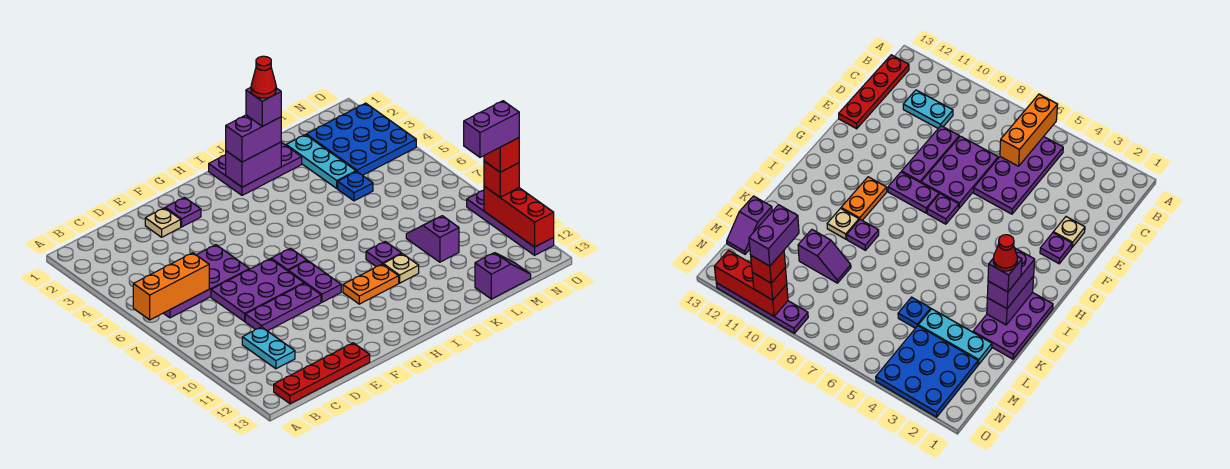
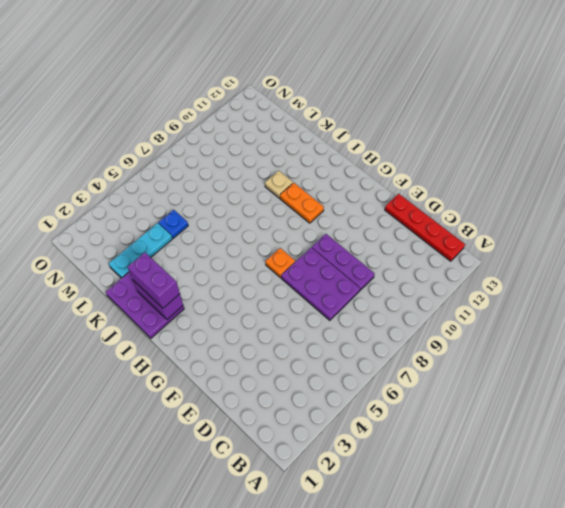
orange plate G7 level 1 -> purple plate G7 level 1
none -> purple plate B5:E6 level 1
none -> cyan plate C10:C11 level 1
none -> tan plate E2 level 1

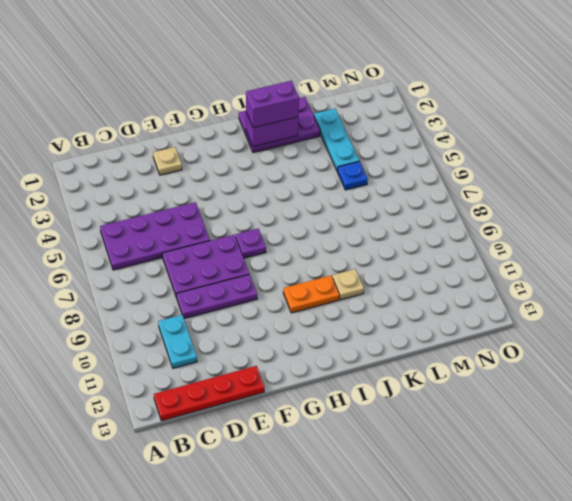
none -> purple plate F2 level 1
none -> purple plate G8:G9 level 1
none -> purple plate J9 level 1

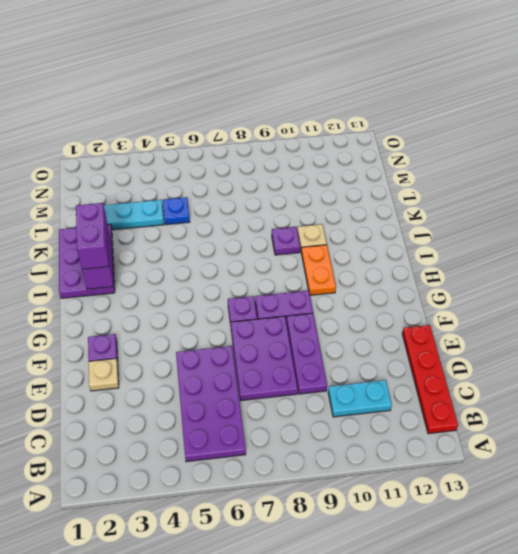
none -> purple slope L9:L10 level 1 top 10
none -> purple slope L13:M13 level 1 top L
none -> blue plate M2:O4 level 1

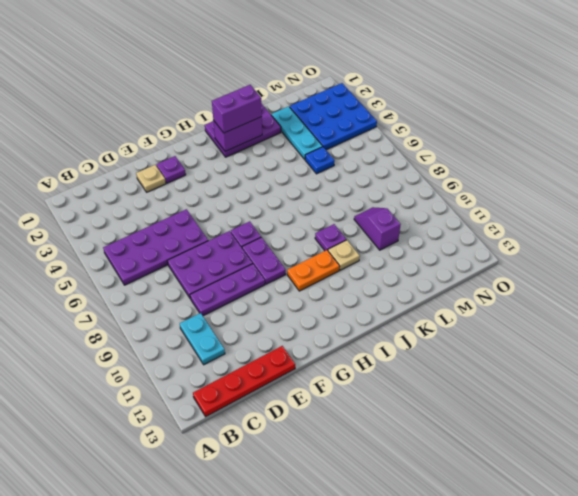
none -> purple slope L13:M13 level 1 top L
none -> purple plate O9:O12 level 1
none -> orange brick A6:C6 level 2

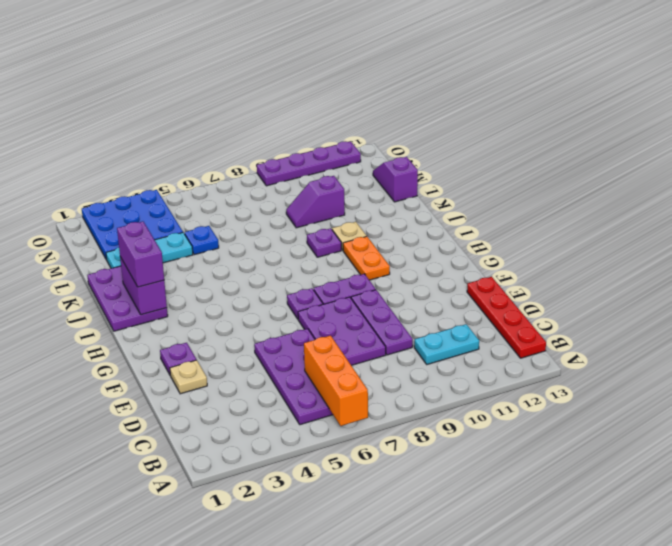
none -> red brick O10:O12 level 2
none -> red brick O10 level 3
none -> purple brick J2 level 4

